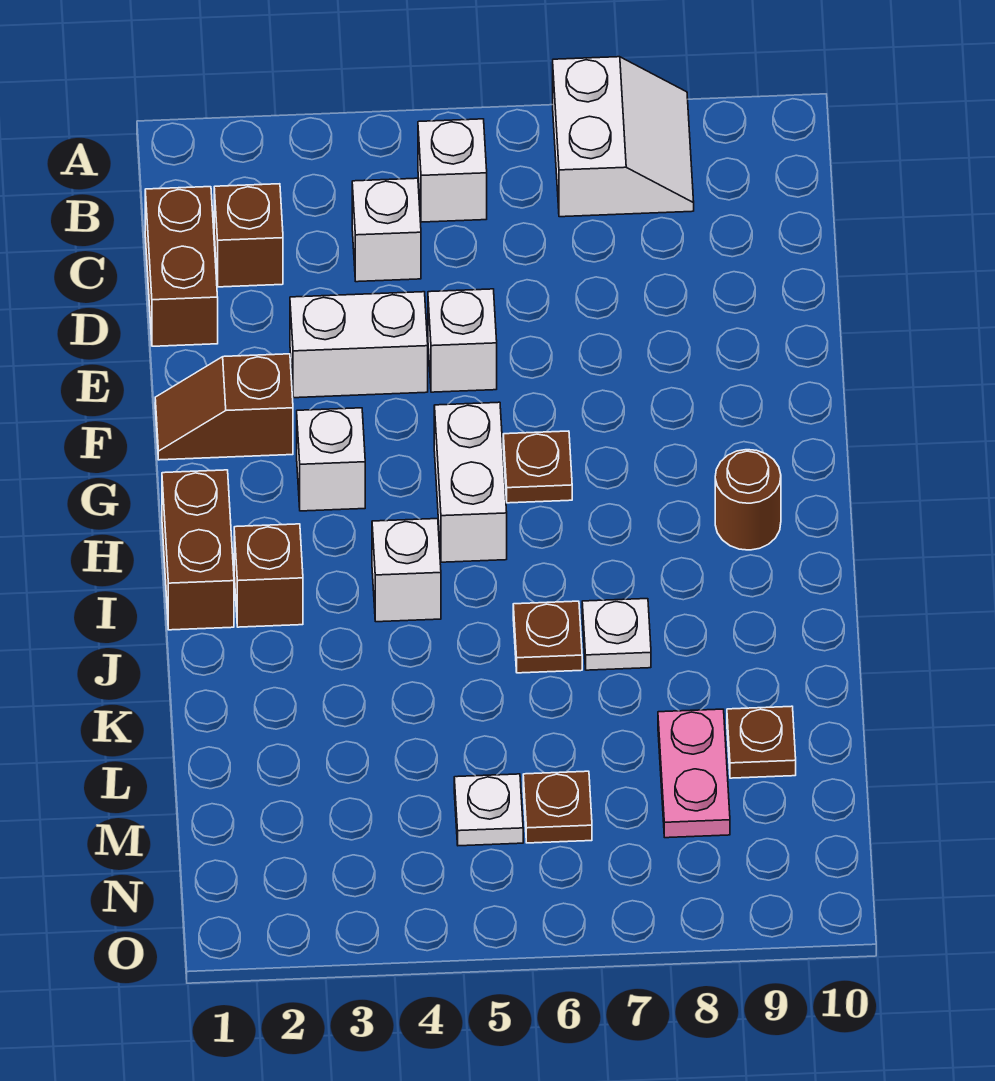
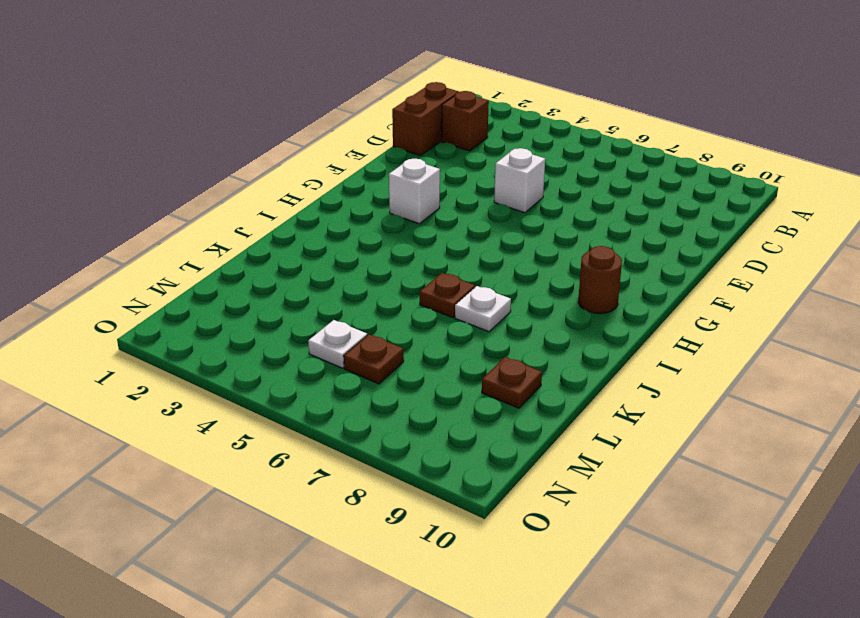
none -> white slope A7:B8 level 1 top 7
none -> white brick B5 level 1
none -> white brick C4 level 1

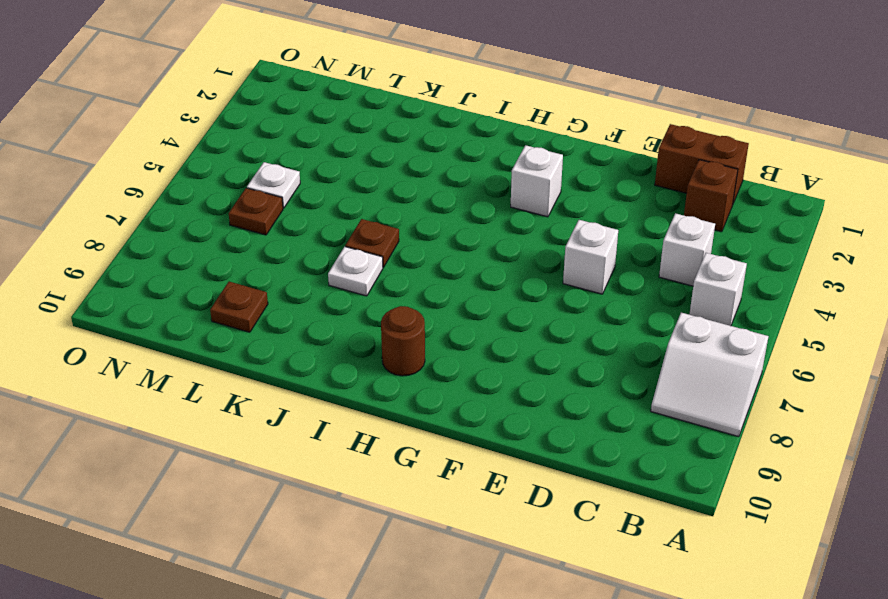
none -> white brick E3:E4 level 1
none -> brown slope F1:F2 level 1 top 2
none -> white brick G5:H5 level 1

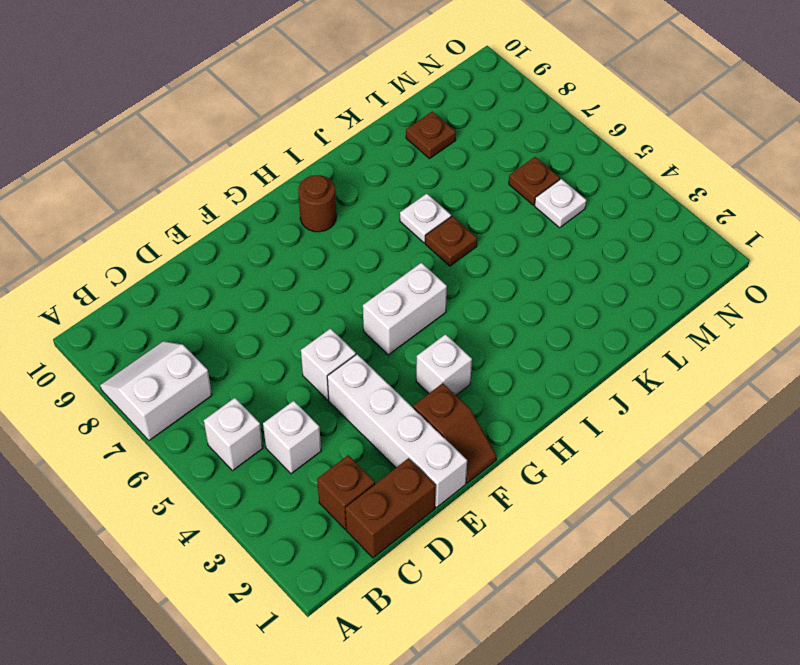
white brick E1:E4 level 1 -> white brick E3:E4 level 1
none -> brown plate G6 level 1
none -> brown brick H1:I1 level 1
none -> brown brick I2 level 1

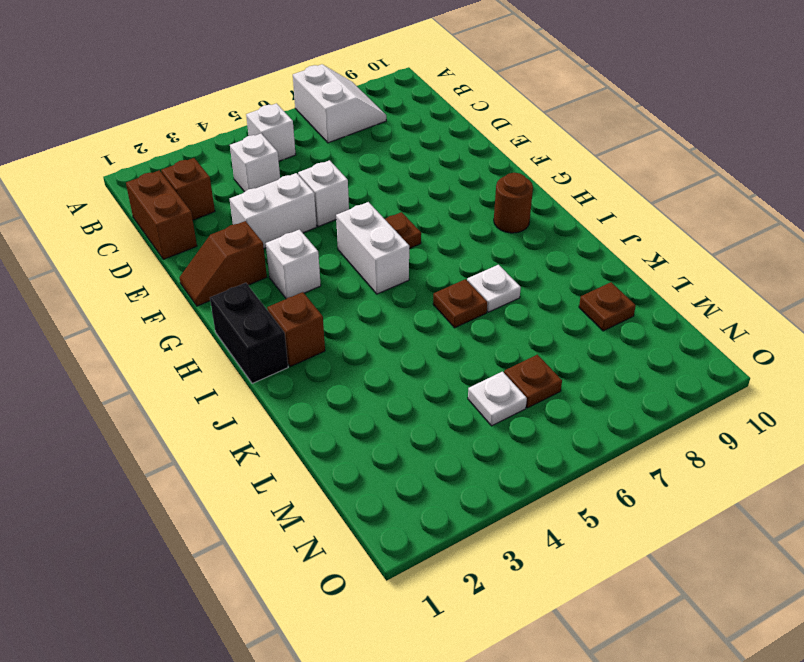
black brick H1:I1 level 1 -> brown brick H1:I1 level 1
none -> white brick I4 level 1
none -> pink plate L8:M8 level 1

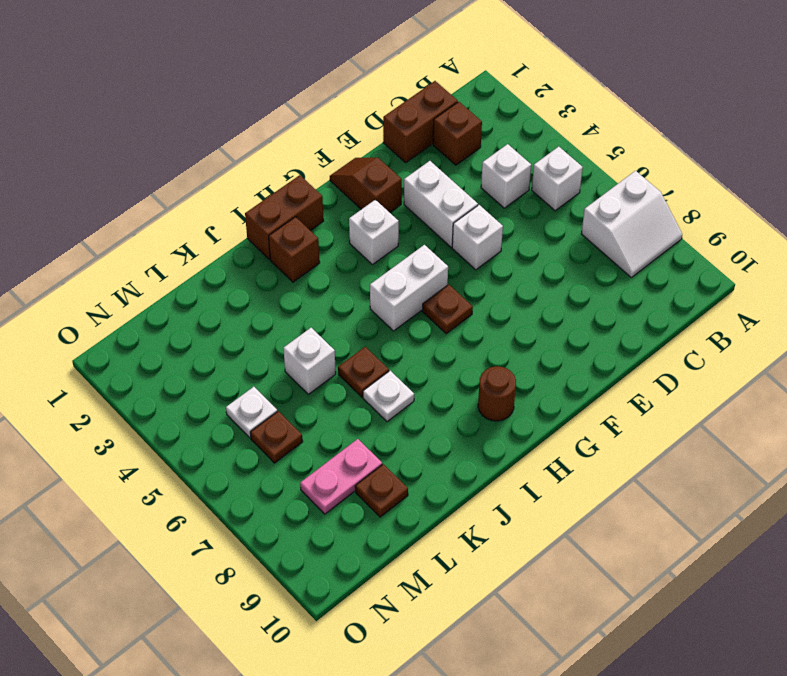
white brick K5 level 1 -> white brick I4 level 1

